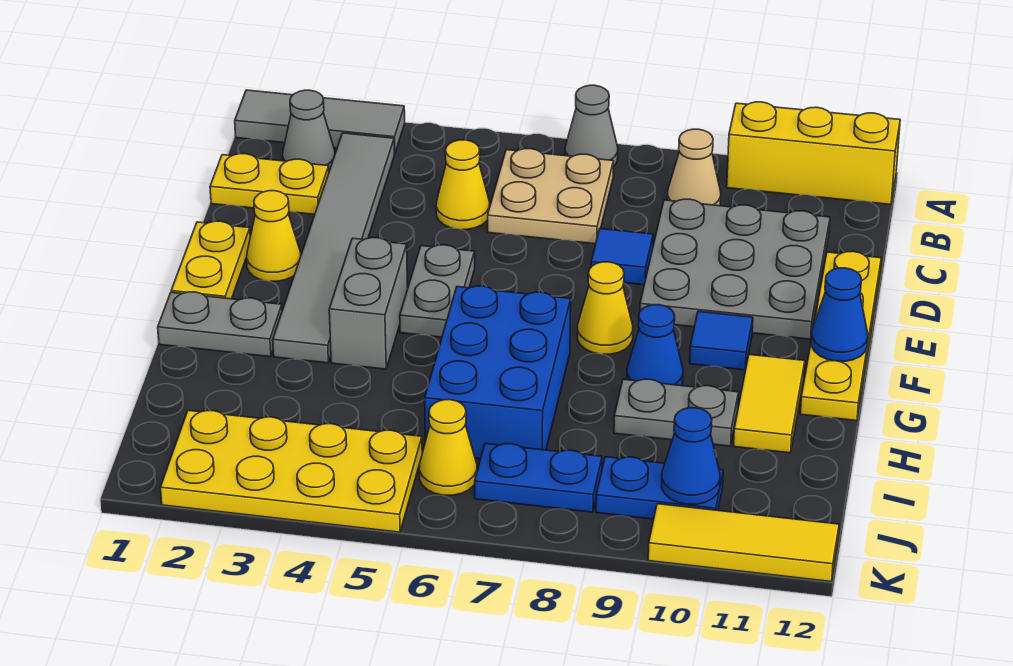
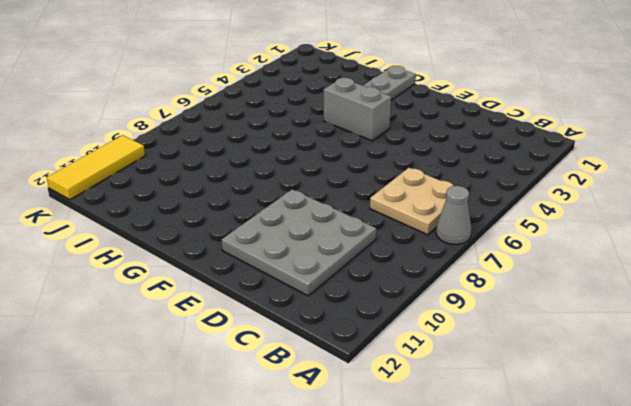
none -> grey tile A1:A3 level 1
none -> yellow brick A10:A12 level 1
none -> grey cone B2 level 1
none -> grey tile B3:G3 level 1

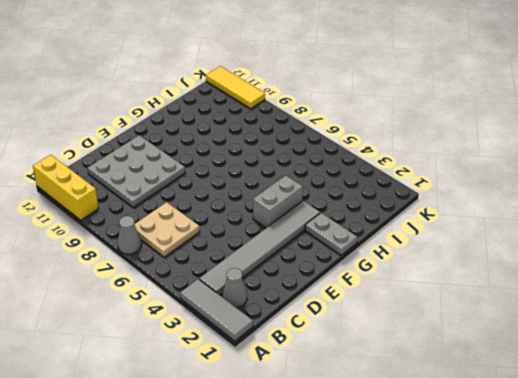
none -> tan cone B9 level 1
none -> yellow plate C1:C2 level 1
none -> yellow cone C5 level 1
none -> blue tile D8 level 1

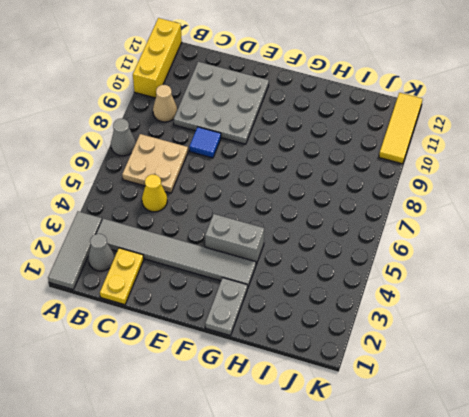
none -> yellow plate D12:G12 level 1
none -> yellow plate E1:F1 level 1
none -> yellow cone E2 level 1
none -> grey plate E5:F5 level 1

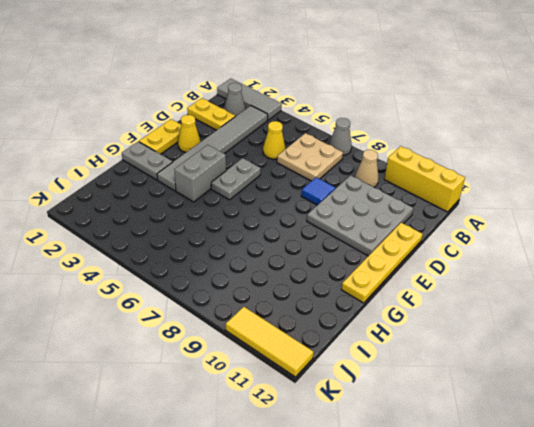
none -> yellow cone F8 level 1
none -> blue tile F10 level 1
none -> blue brick G6:I7 level 1
none -> blue cone G9 level 1

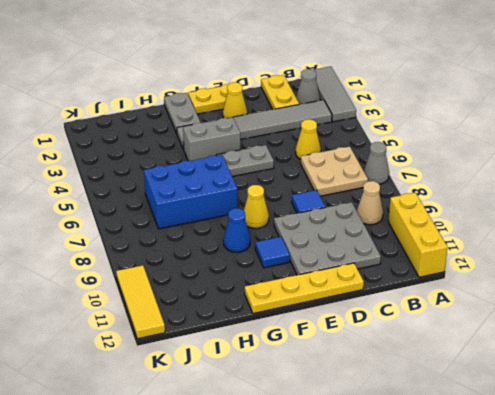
none -> yellow tile G11:H11 level 1
none -> grey plate H9:H10 level 1
none -> yellow plate J2:K5 level 1
none -> yellow cone J6 level 1

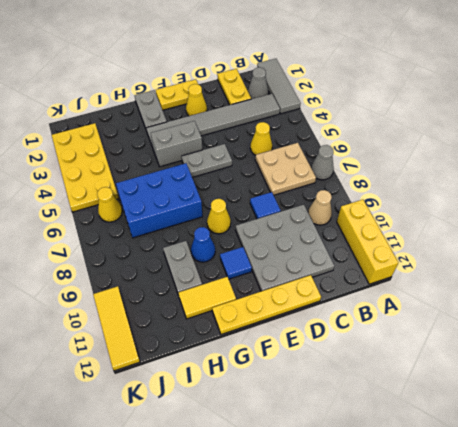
none -> blue plate J7:J8 level 1
none -> blue plate J9:J10 level 1
none -> blue cone F12 level 2
none -> blue cone J10 level 2

